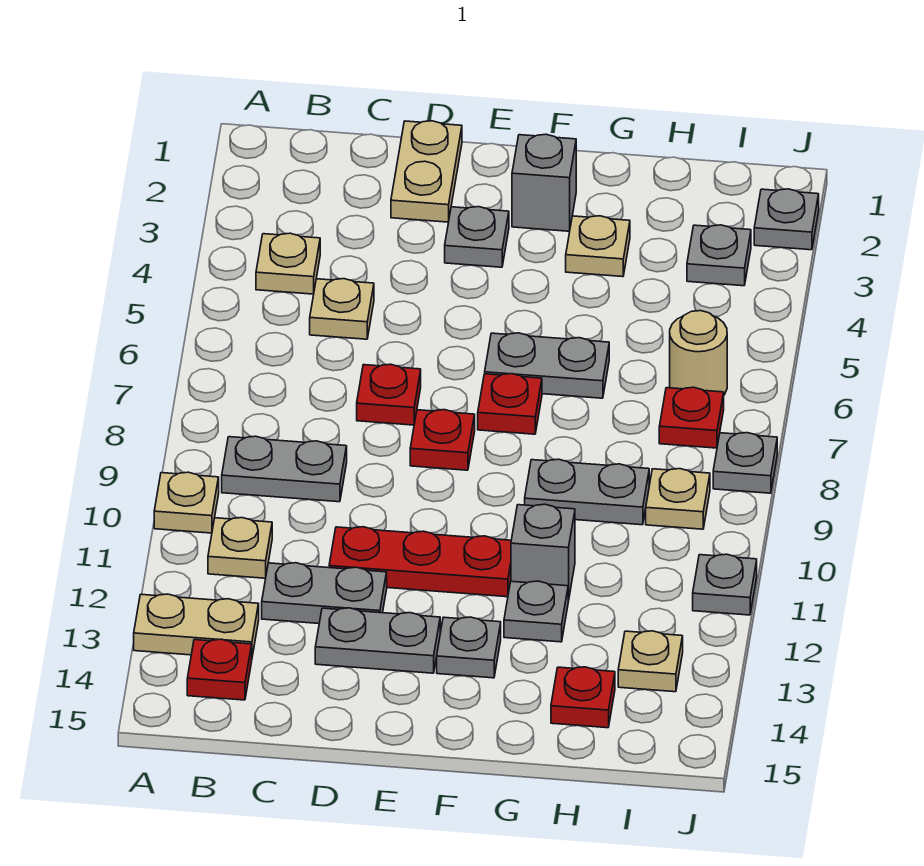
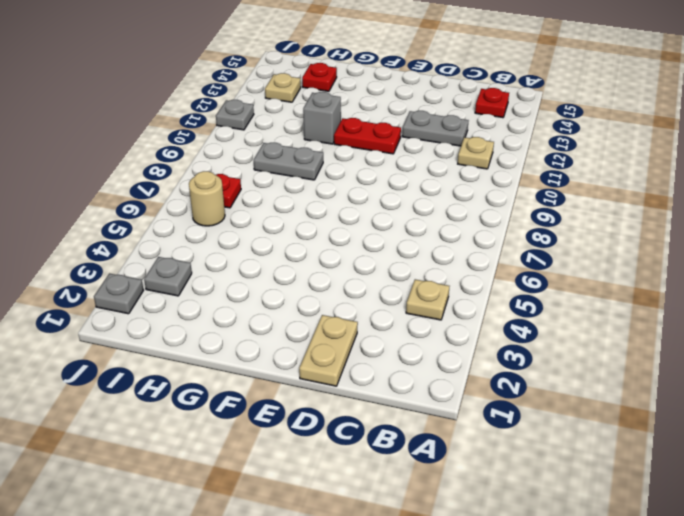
red plate E11:F11 level 1 -> red plate D11:F11 level 1
none -> tan plate A10 level 1
none -> tan plate A13:B13 level 1
none -> grey plate B9:C9 level 1
none -> tan plate C5 level 1

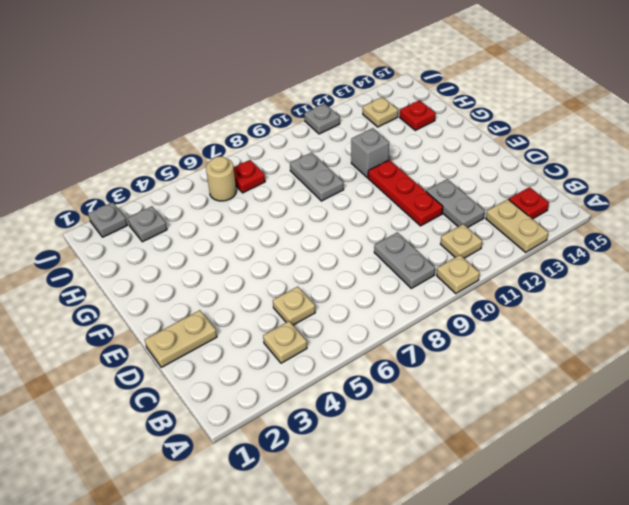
none -> red plate D7 level 1
none -> grey plate D13:E13 level 1
none -> grey plate E3 level 1
none -> red plate E8 level 1

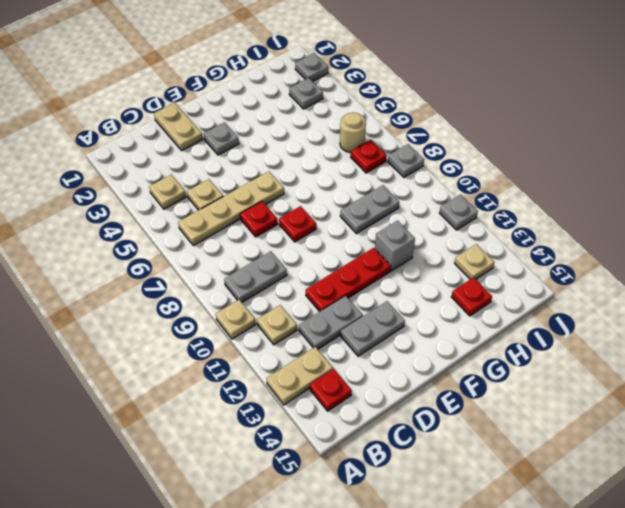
tan plate B6:E6 level 1 -> none
none -> grey brick F2 level 1
none -> grey plate F6:G6 level 1
none -> red plate F7 level 1
none -> grey plate F13 level 1

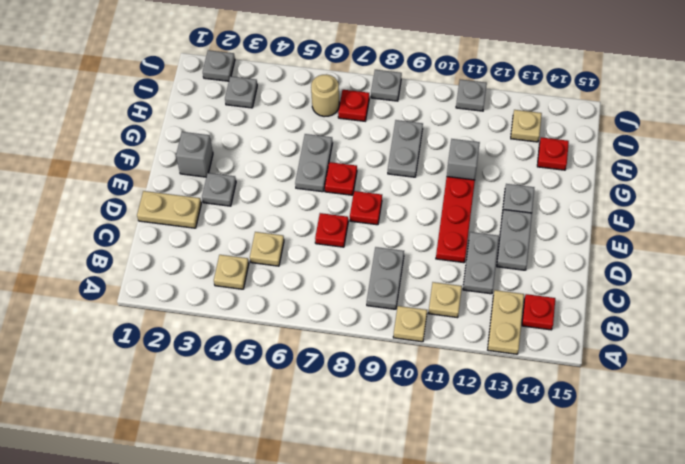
none -> tan plate G3 level 1
none -> grey plate G12 level 1
none -> tan plate I9 level 1

